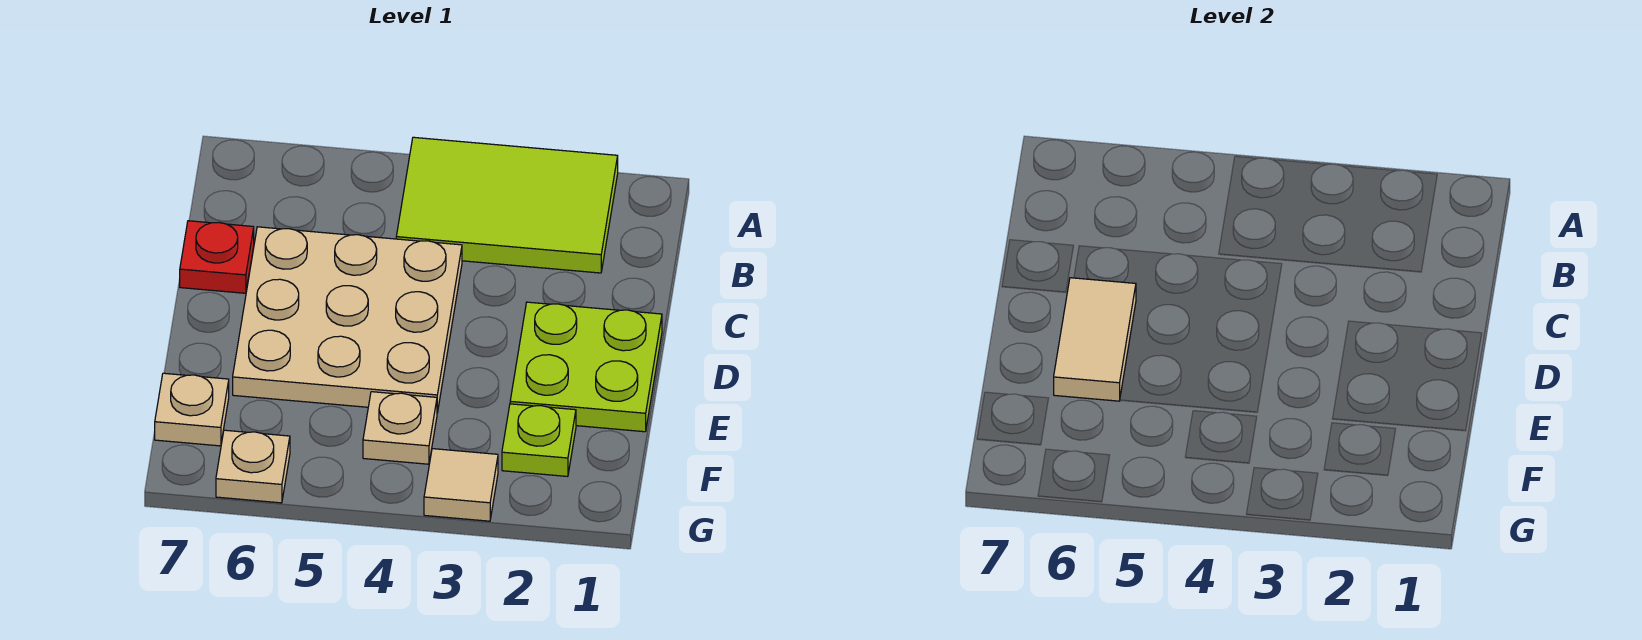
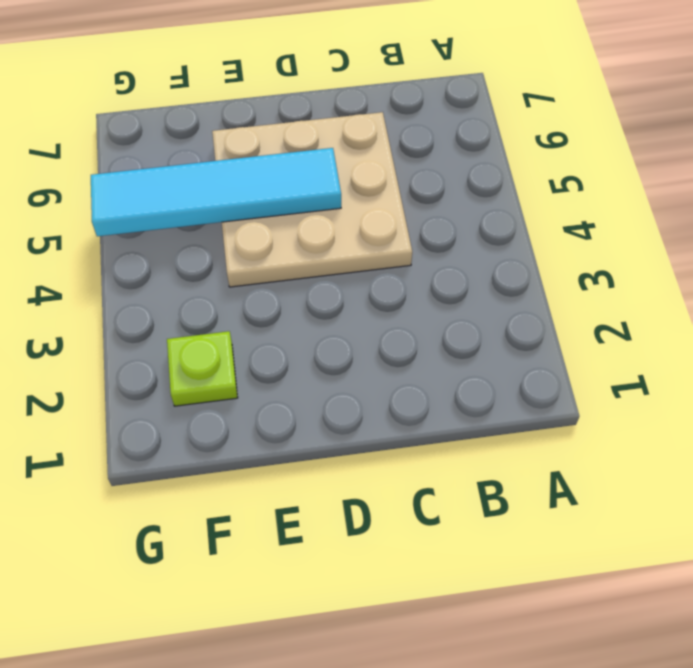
cyan tile D5:G5 level 2 -> none
none -> lime tile A2:B4 level 1
none -> red plate C7 level 1

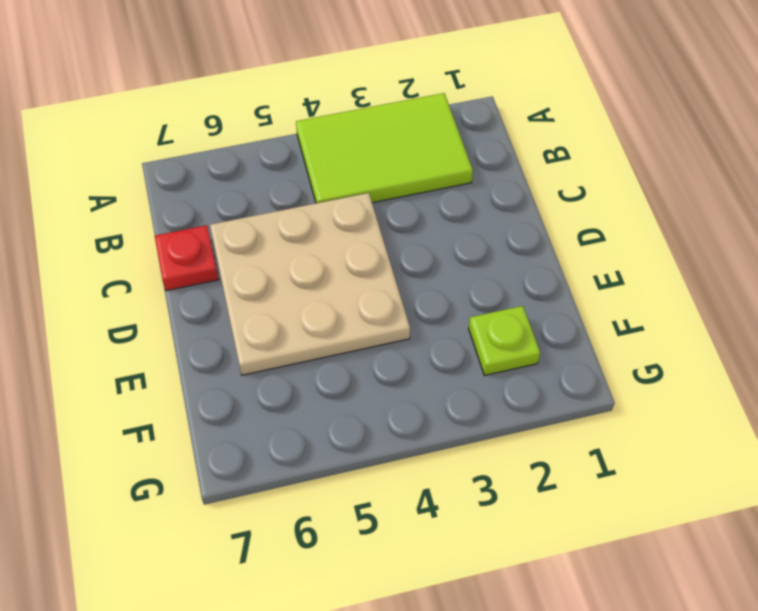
none -> lime plate D1:E2 level 1
none -> tan plate F4 level 1

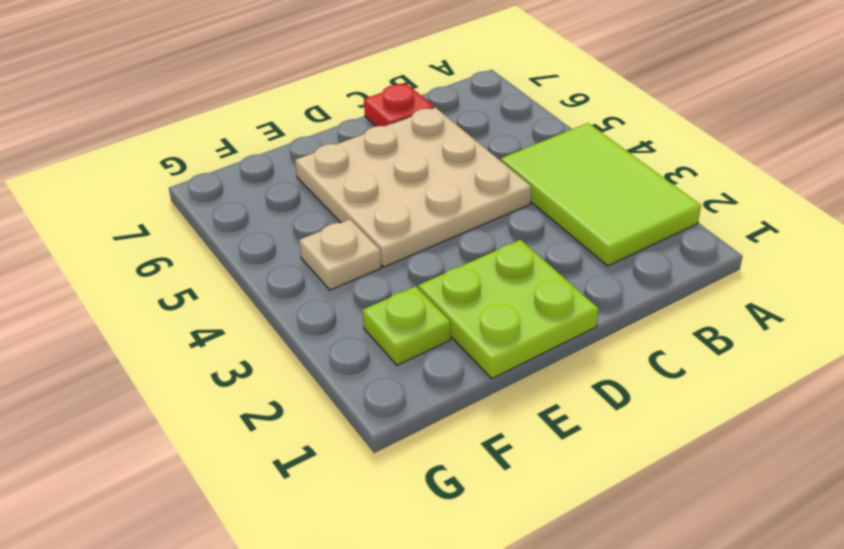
none -> tan plate F7 level 1
none -> tan tile G3 level 1

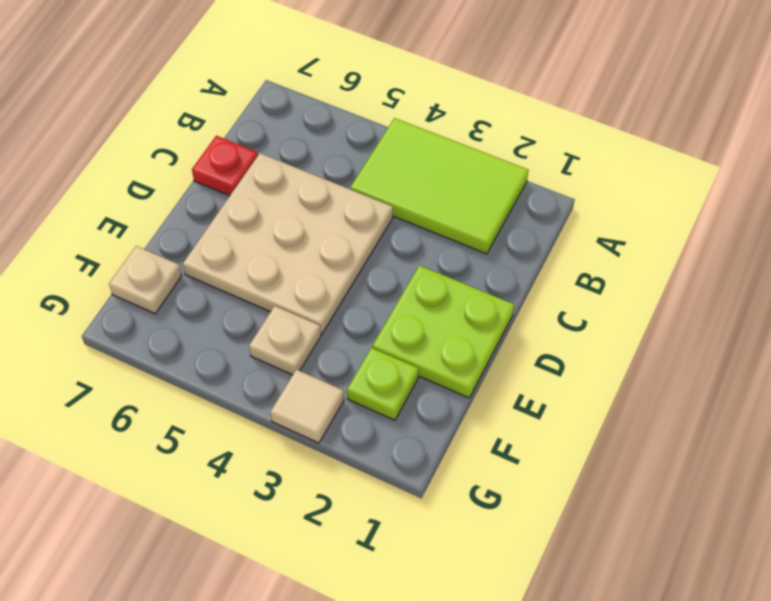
none -> tan plate G6 level 1
none -> tan tile D6:E6 level 2

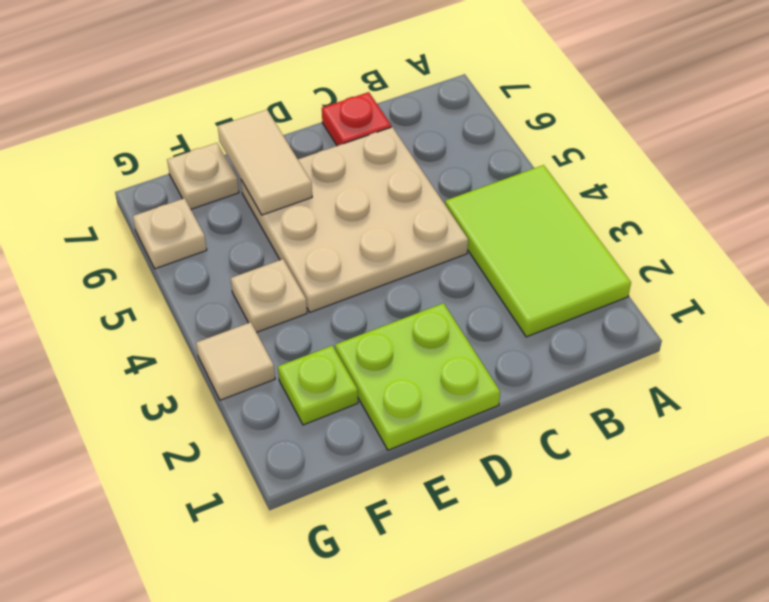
tan tile E6:E7 level 2 -> tan tile D6:E6 level 2

